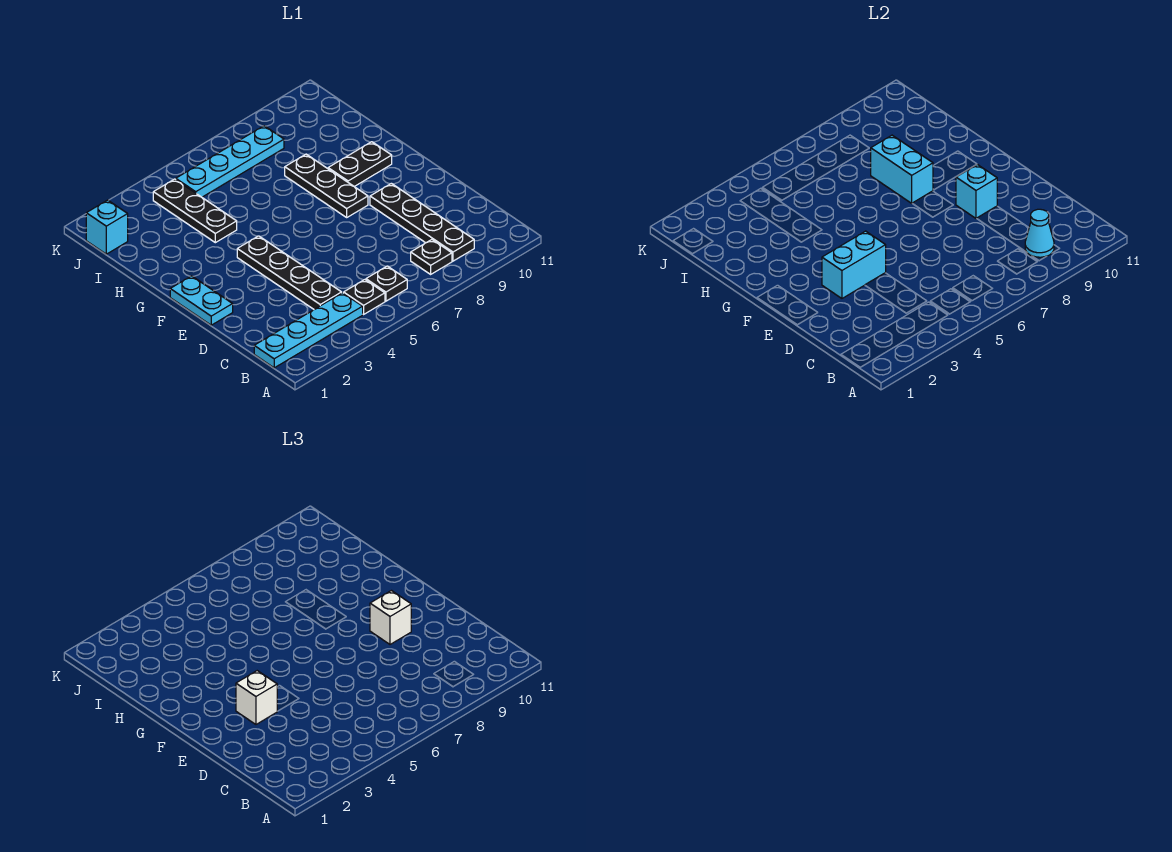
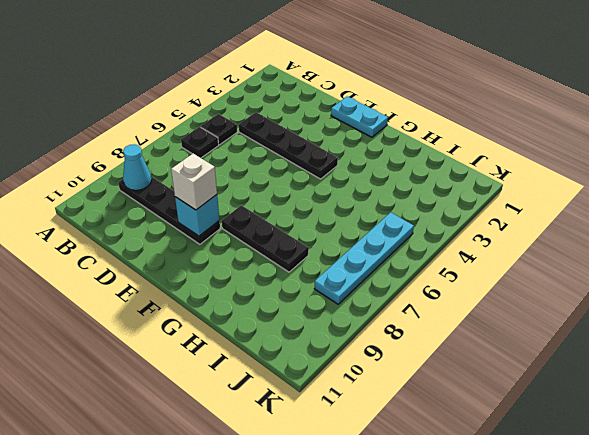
none -> cyan plate B1:B4 level 1
none -> black plate B8 level 1
none -> black plate G9:G10 level 1

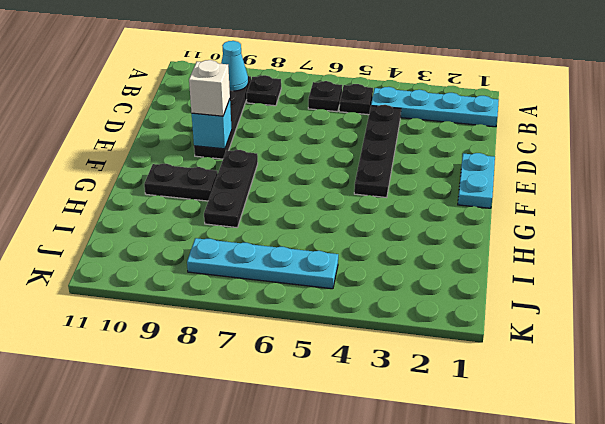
none -> black plate H4:J4 level 1
none -> cyan brick J1 level 1
none -> cyan brick E3:E4 level 2

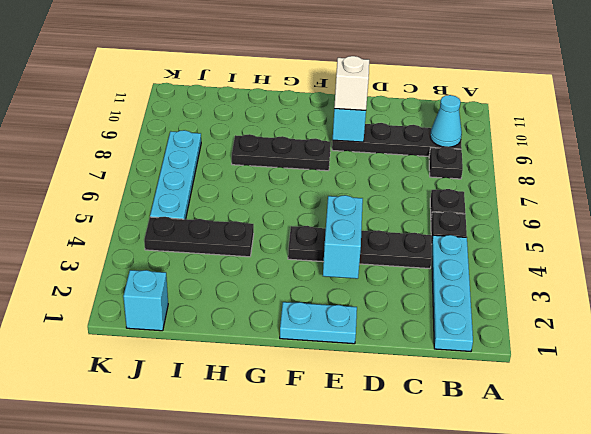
none -> black plate G9:G10 level 1
none -> cyan brick G8:H8 level 2
none -> white brick E3 level 3

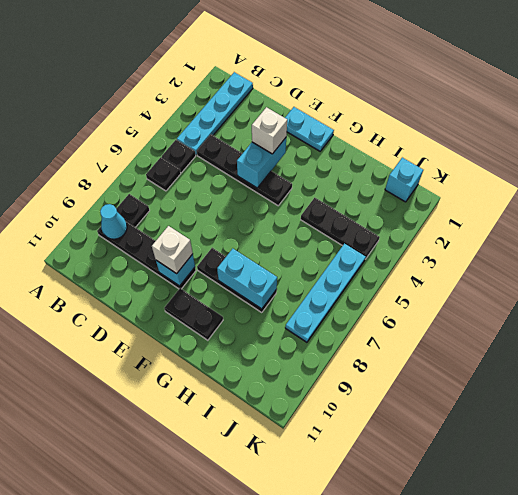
black plate F10:G10 level 1 -> black plate G9:G10 level 1

